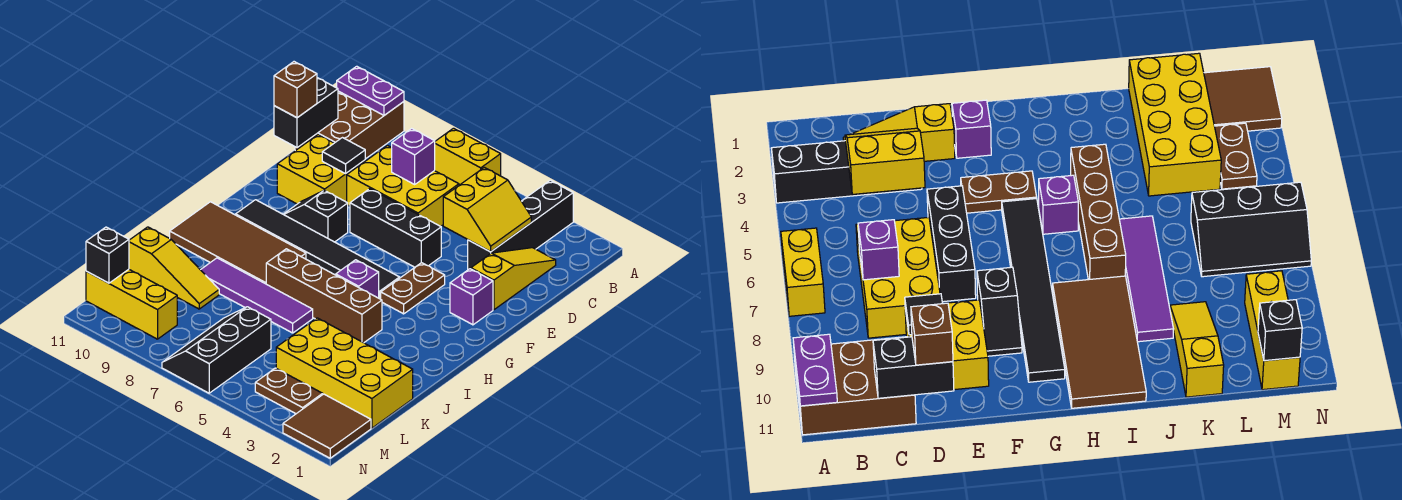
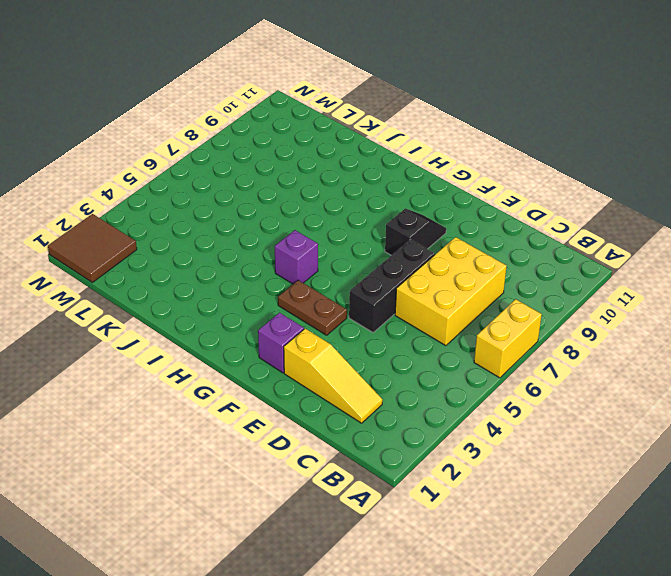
none -> black brick A3:D3 level 1
none -> brown brick A10:C11 level 1
none -> yellow brick D9:E10 level 1

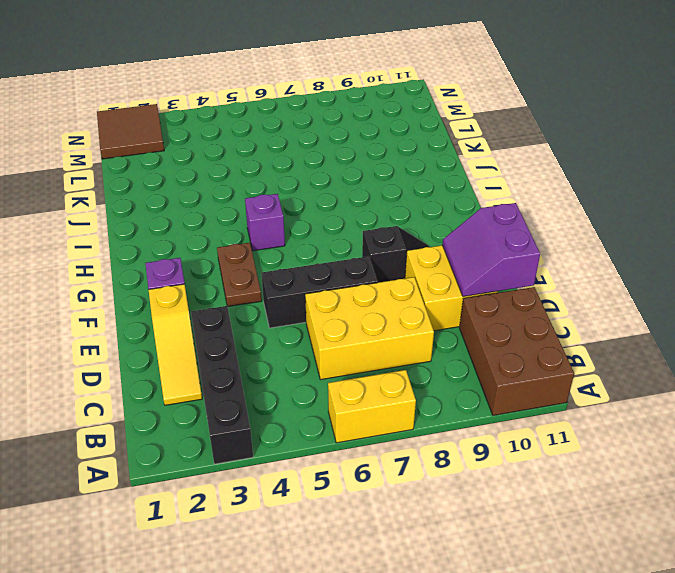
purple slope D10:E11 level 2 top 11 -> black brick C11:D11 level 2
none -> black tile G5:G10 level 1
none -> brown tile H8:I11 level 1
none -> brown brick I4:I7 level 1

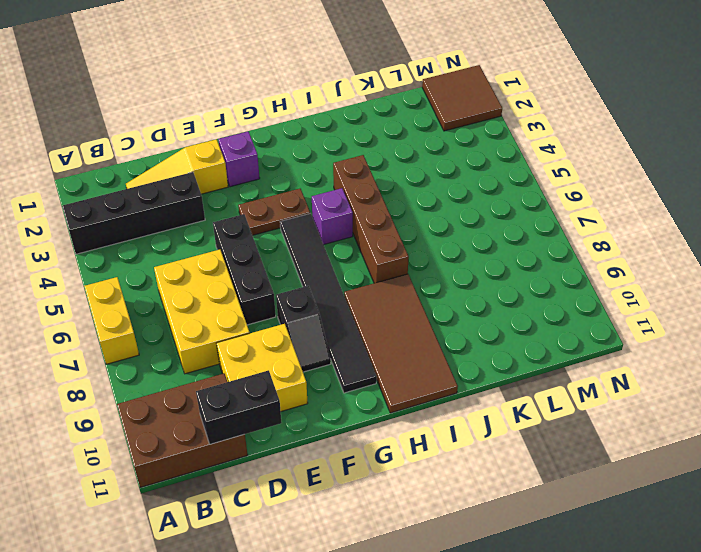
none -> purple tile J6:J9 level 1
none -> yellow brick K1:L4 level 1
none -> yellow slope K9:K11 level 1 top 11

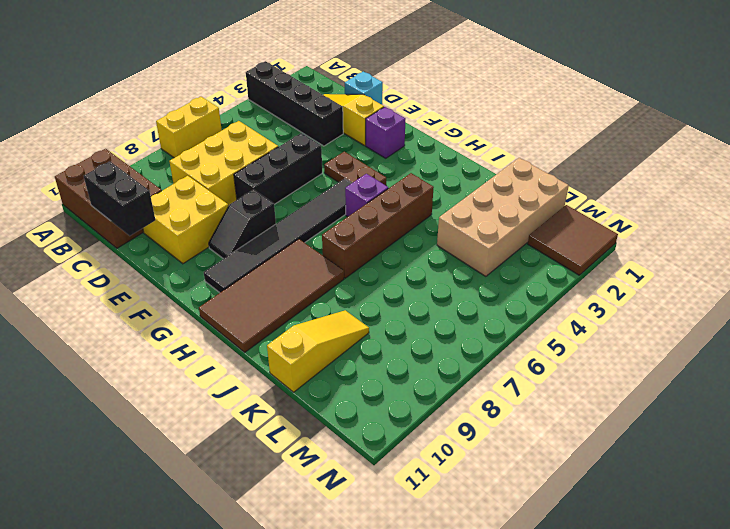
cyan brick D1 level 1 -> none
tan brick K1:L4 level 1 -> yellow brick K1:L4 level 1
none -> purple tile J6:J9 level 1
none -> black slope L6:N7 level 1 top 6
none -> brown plate M3:M4 level 1

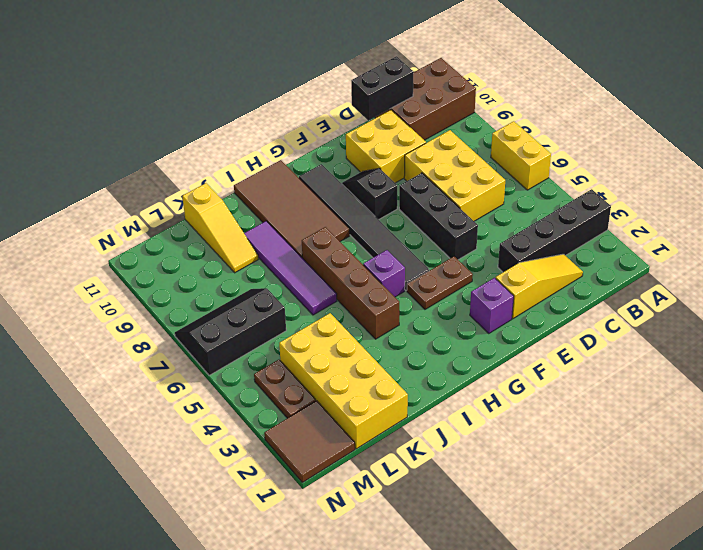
none -> yellow brick M9:M11 level 1
none -> purple plate A10:A11 level 2
none -> yellow slope C3:D4 level 2 top 4

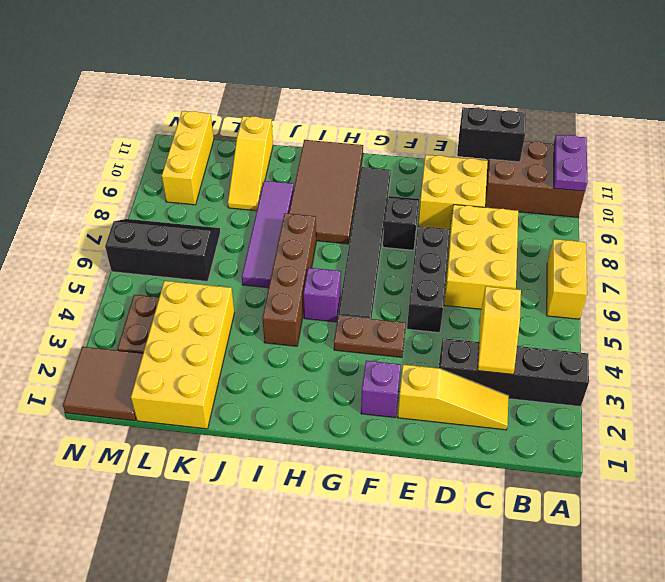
yellow slope C3:C4 level 2 top 4 -> yellow slope C3:D4 level 2 top 4
none -> purple brick C7 level 2
none -> black tile D9 level 2
none -> black brick M11 level 2

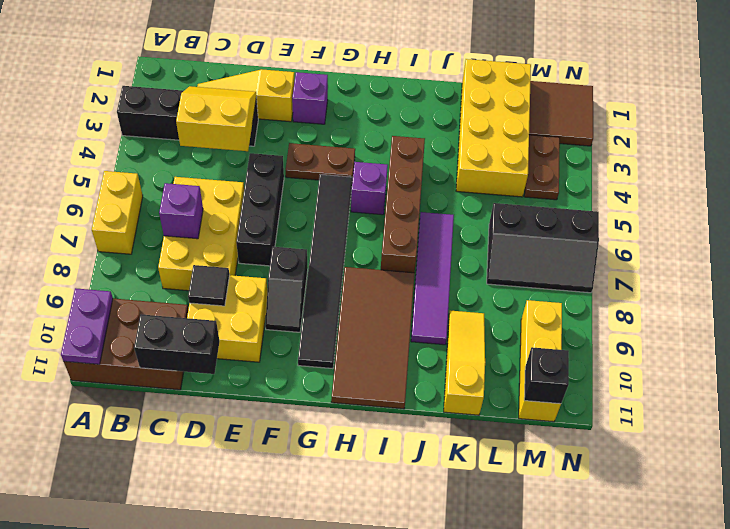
none -> brown brick D11 level 3

